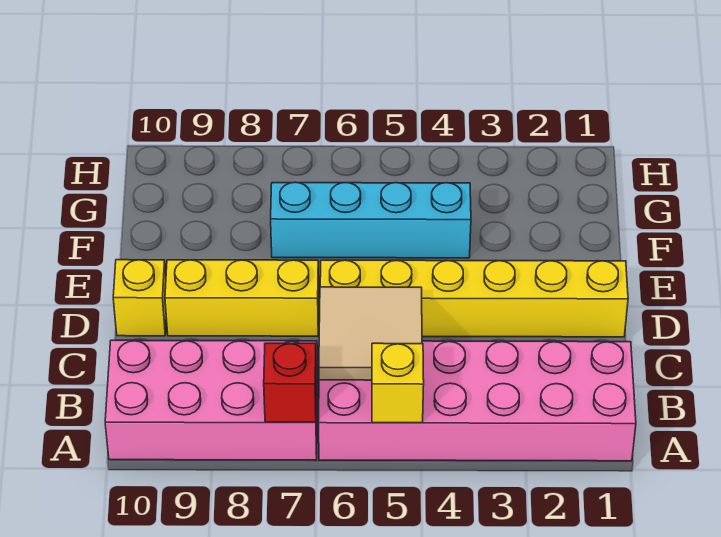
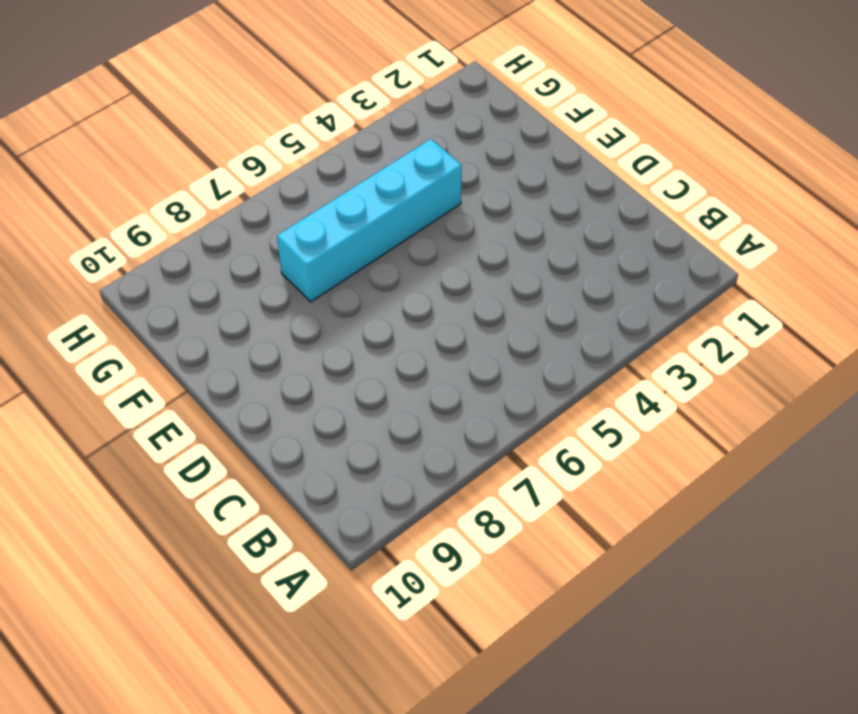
none -> pink brick A1:B6 level 1
none -> pink brick A7:B10 level 1

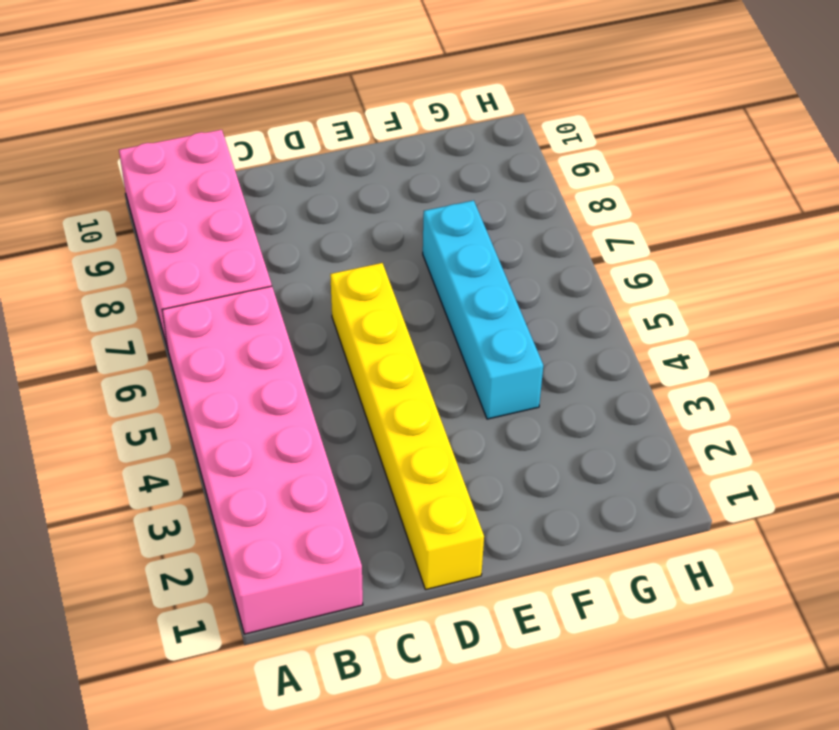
none -> yellow brick D7:D9 level 1
none -> yellow brick D10 level 1

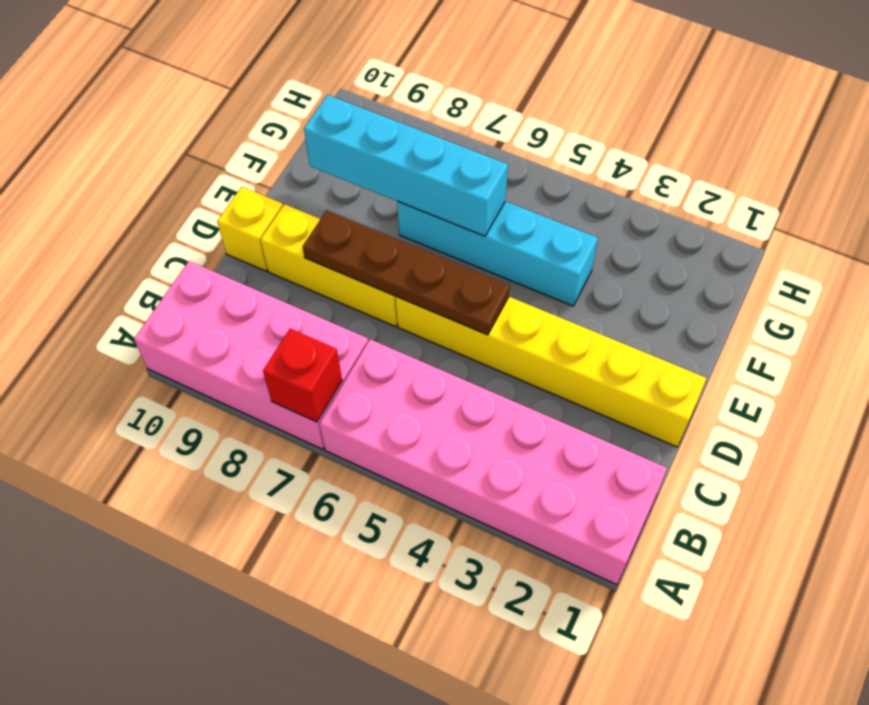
brown plate D5:D8 level 2 -> none
cyan brick F6:F9 level 2 -> none
none -> yellow brick A5 level 2
none -> tan tile B5:C6 level 2

